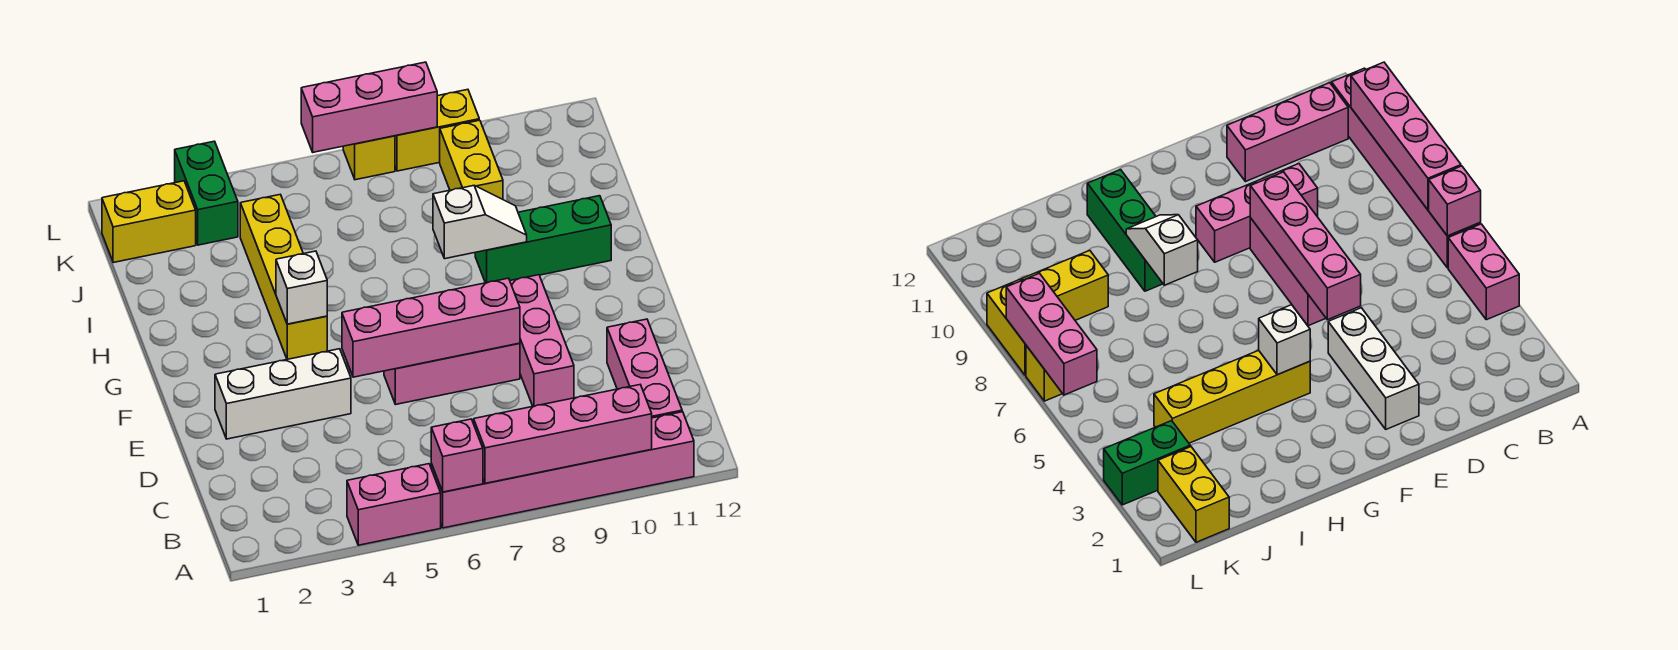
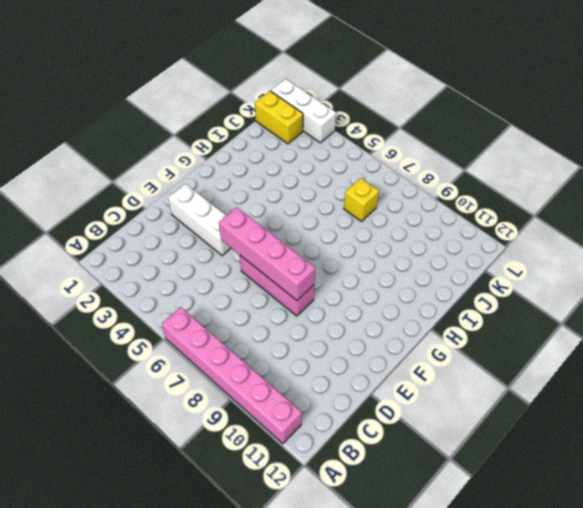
yellow brick J7 level 1 -> yellow brick L7 level 1
white brick L1:L3 level 1 -> green brick K3:L3 level 1
none -> pink brick A4:A5 level 1
none -> pink brick B11:D11 level 1
none -> pink brick D9:F9 level 1

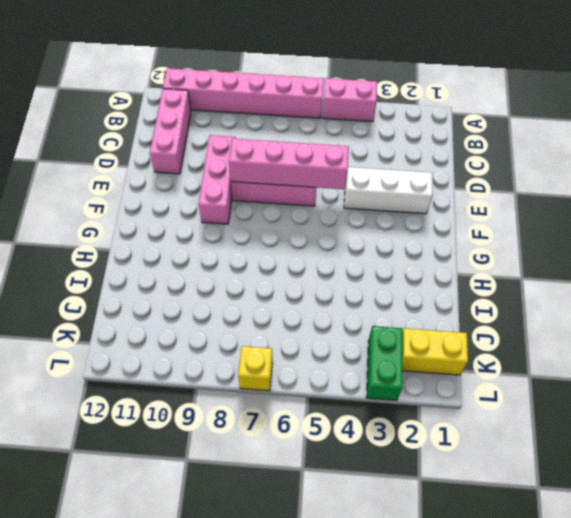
none -> yellow brick G4:J4 level 1
none -> green brick H9:H11 level 1
none -> yellow brick J9:K9 level 1

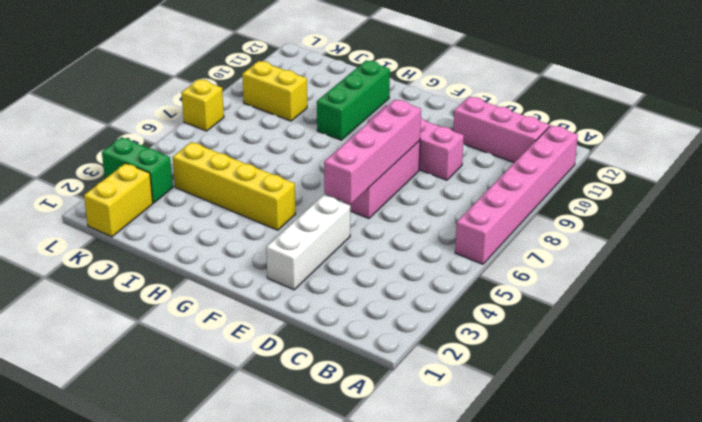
none -> pink brick A4:A5 level 1
none -> yellow brick L8:L9 level 1
none -> pink brick A6 level 2

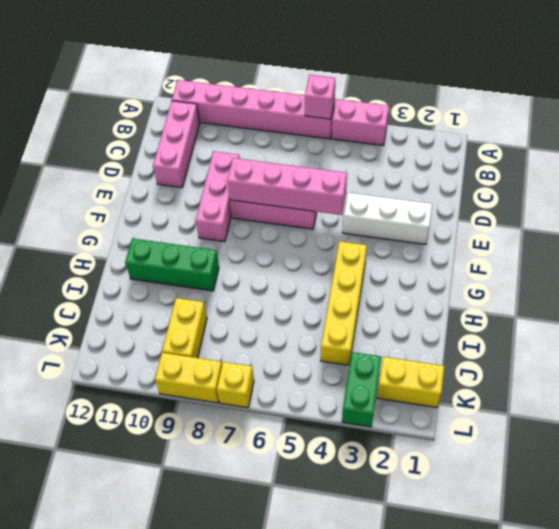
none -> pink brick A7:A10 level 2
none -> white brick G4 level 2
none -> white slope H8:H9 level 2 top 8

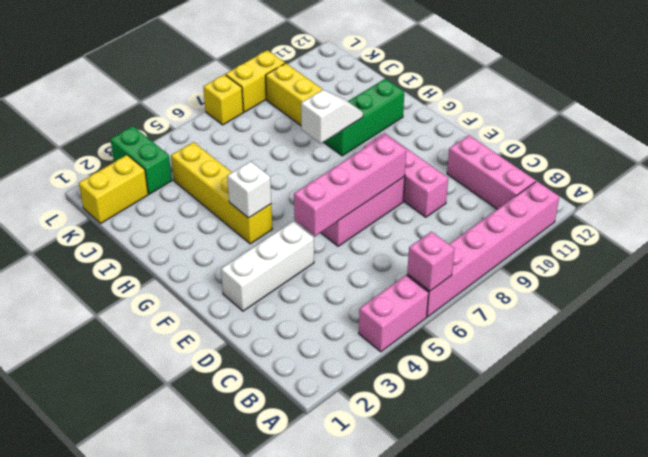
none -> pink brick A7:A10 level 2
none -> pink brick L6:L8 level 2

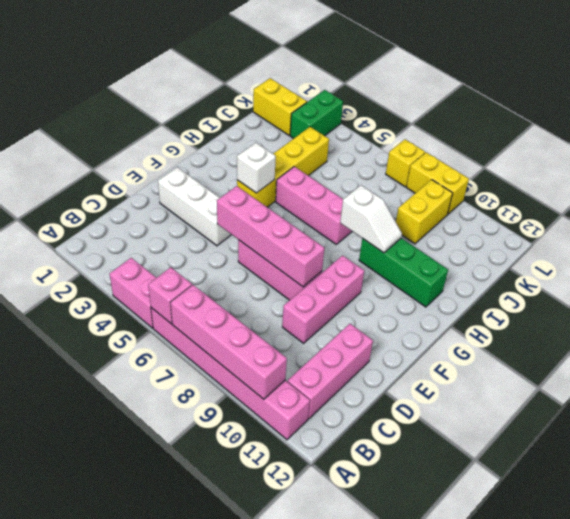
pink brick H5:H7 level 1 -> pink brick L6:L8 level 2

